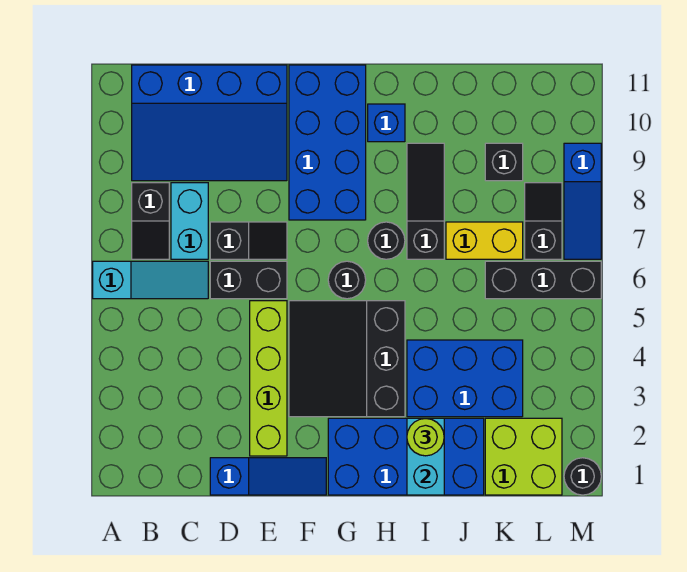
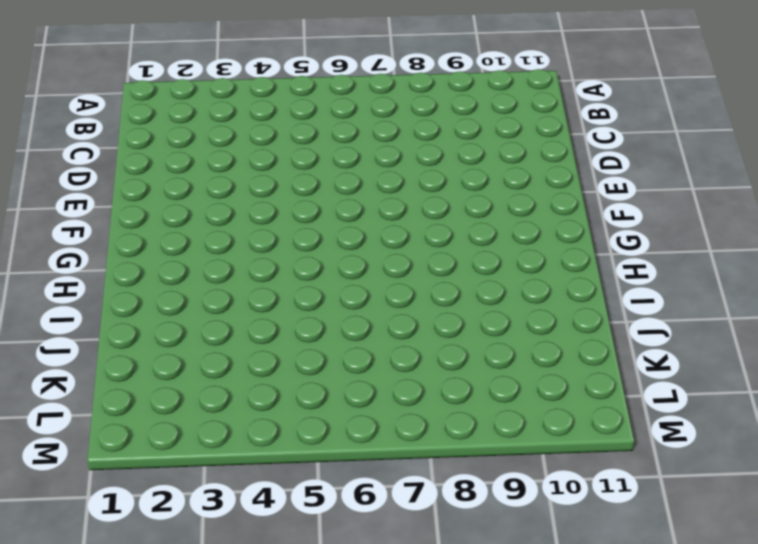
none -> cyan slope A6:C6 level 1 top A
none -> black slope B7:B8 level 1 top 8
none -> blue slope B9:E11 level 1 top 11

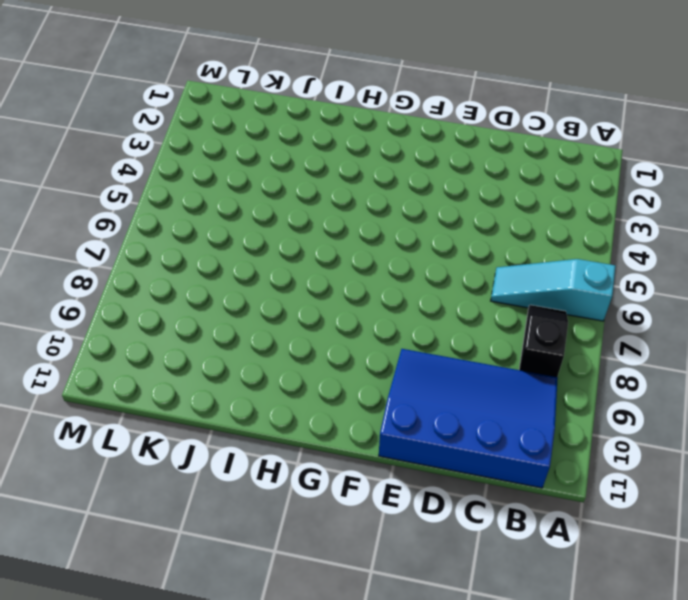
none -> cyan brick C7:C8 level 1
none -> blue slope D1:F1 level 1 top D
none -> black brick D6:E6 level 1

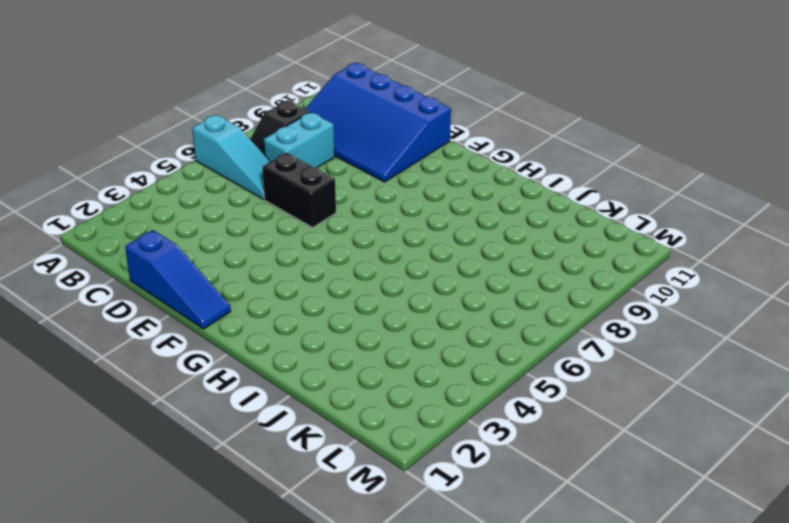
none -> black slope D7:E7 level 1 top D
none -> lime brick E2:E5 level 1
none -> black slope F3:H5 level 1 top H

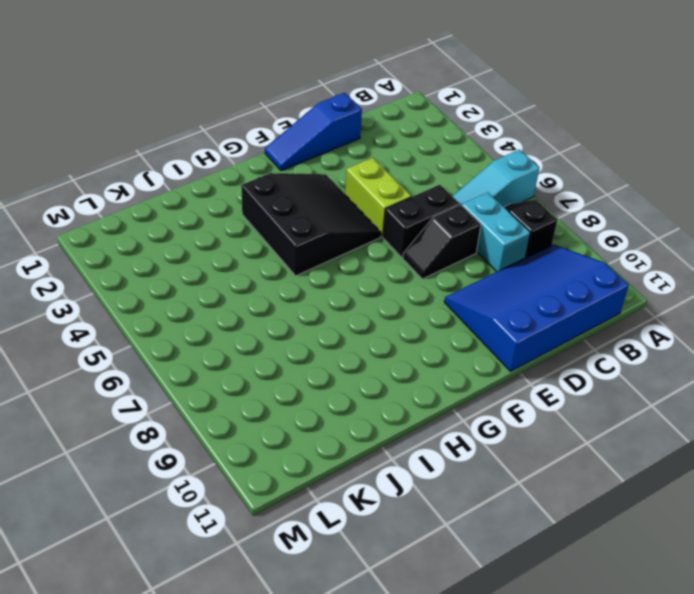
lime brick E4:E5 level 1 -> lime brick E2:E5 level 1
none -> blue brick F8:G11 level 1
none -> blue brick G1:J2 level 1
none -> black round brick G6 level 1

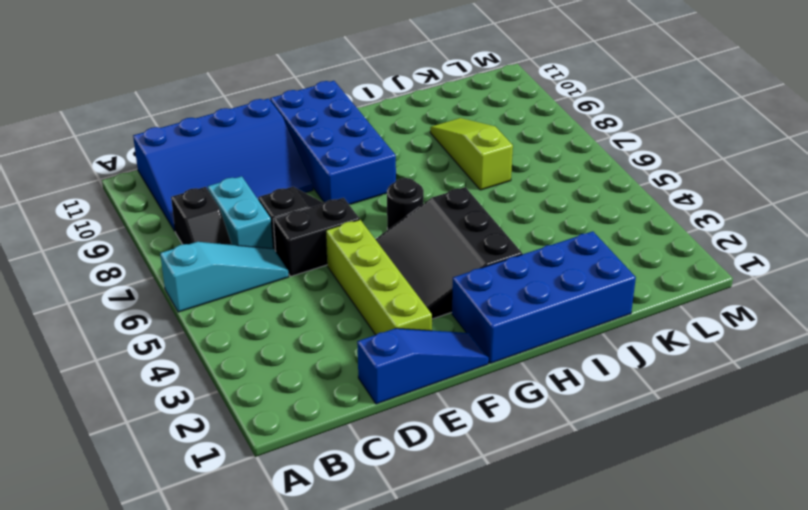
lime slope J7:J9 level 1 top 7 -> yellow brick J7:K7 level 1
none -> black round brick H7 level 1
none -> blue brick H10 level 1
none -> blue brick I3:K4 level 1

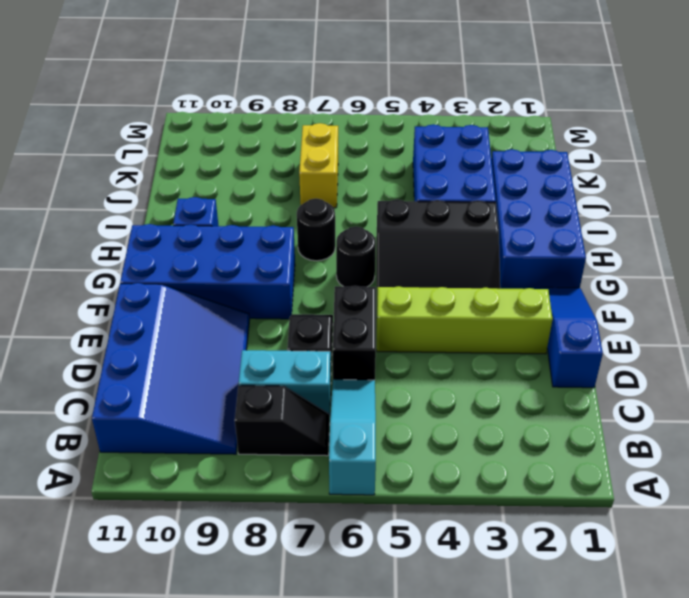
none -> black slope I7:I9 level 1 top 7
none -> lime brick K1:L2 level 1
none -> black brick K6:M6 level 1

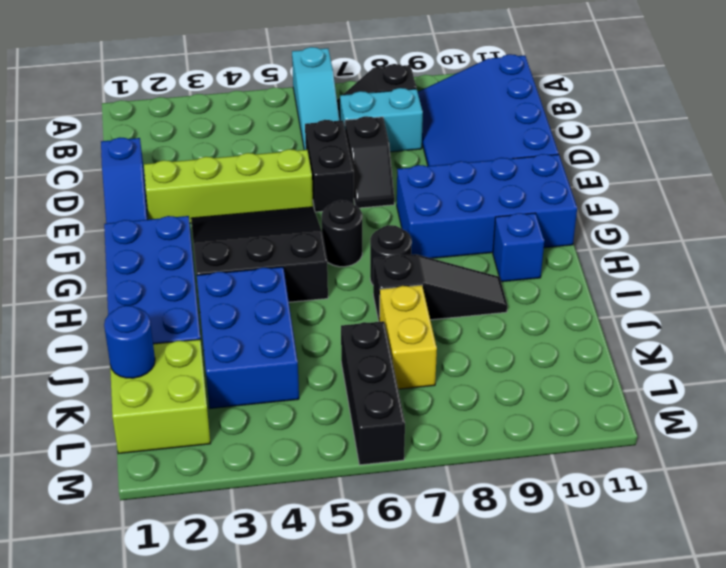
blue round brick K1 level 2 -> none
none -> black brick K9 level 1
none -> black slope L7:L8 level 1 top 7
none -> black round brick M1 level 1

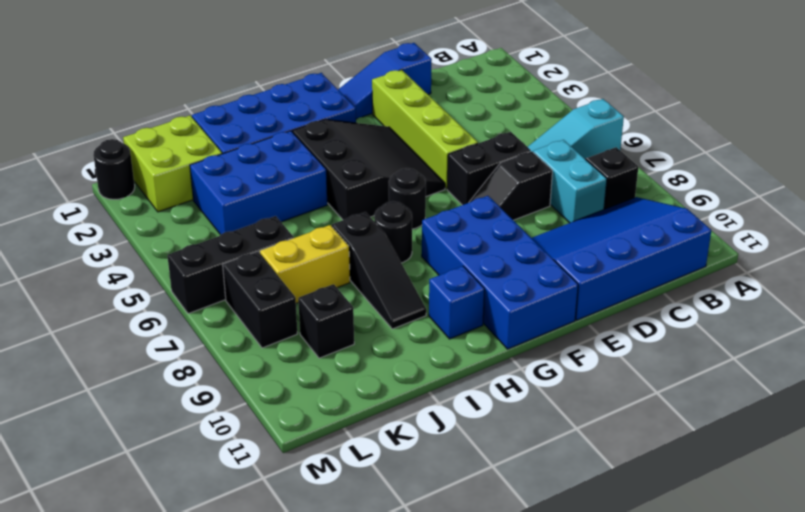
black brick L7:L8 level 1 -> black slope L7:L8 level 1 top 7
none -> blue slope M7:M9 level 1 top 9
none -> cyan brick I1:I2 level 2
none -> lime round brick I2 level 3

